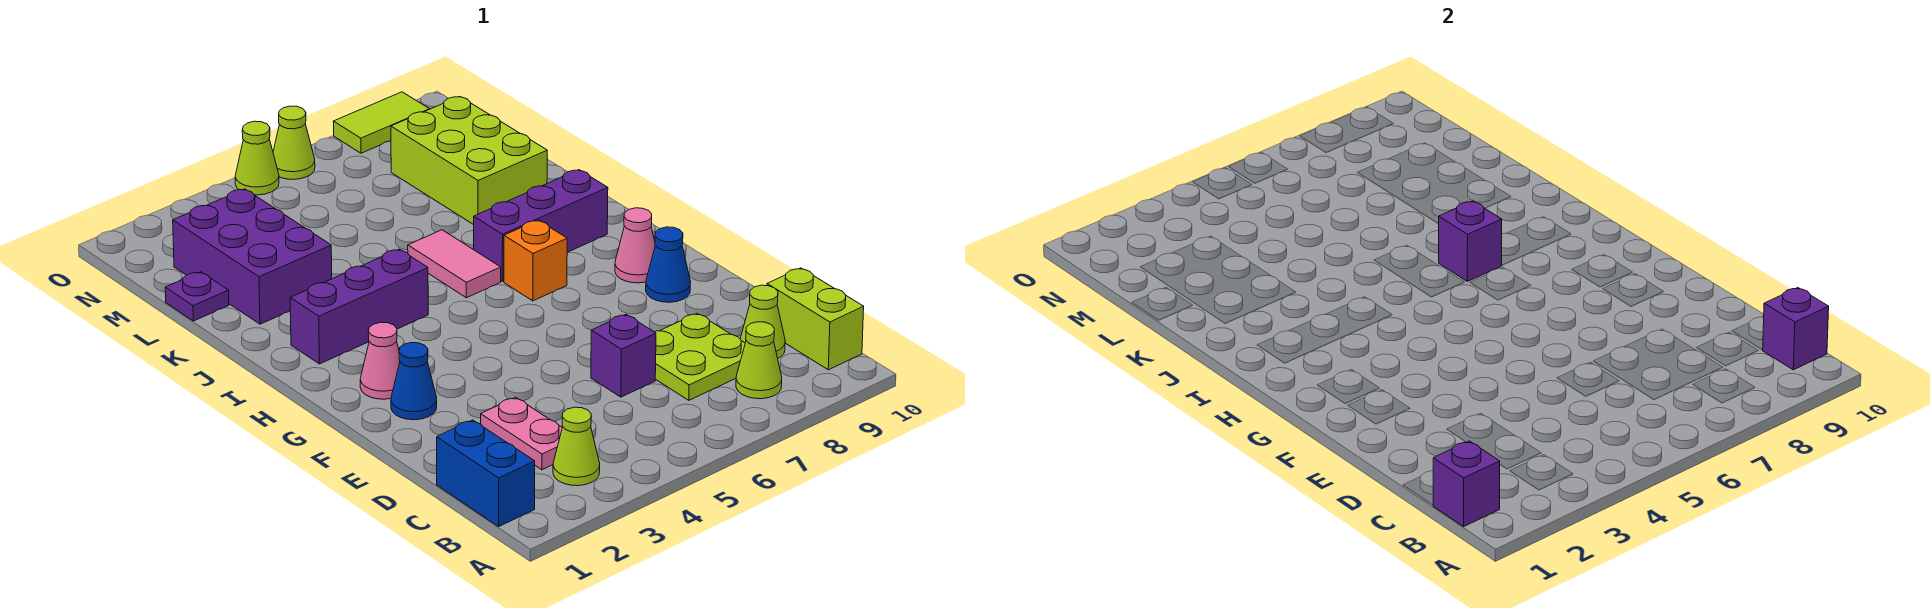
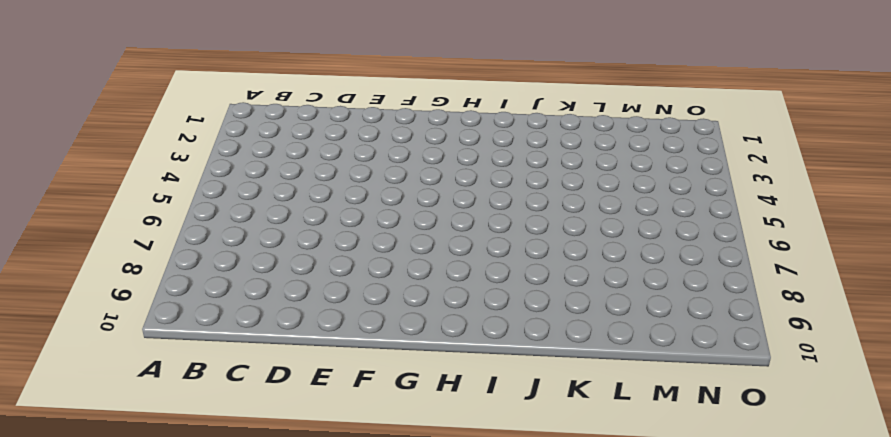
none -> blue brick B1:C1 level 1
none -> lime cone B3 level 1
none -> lime cone B8 level 1

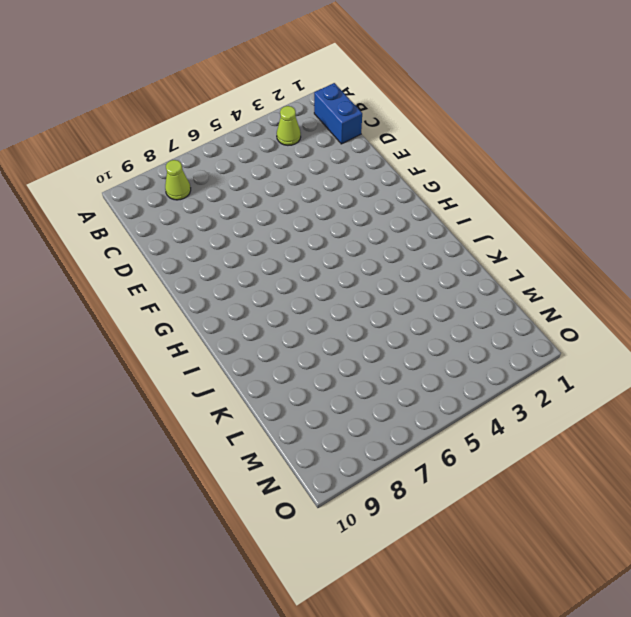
none -> lime brick B10:C10 level 1
none -> pink plate C3:D3 level 1
none -> lime plate C7:D8 level 1

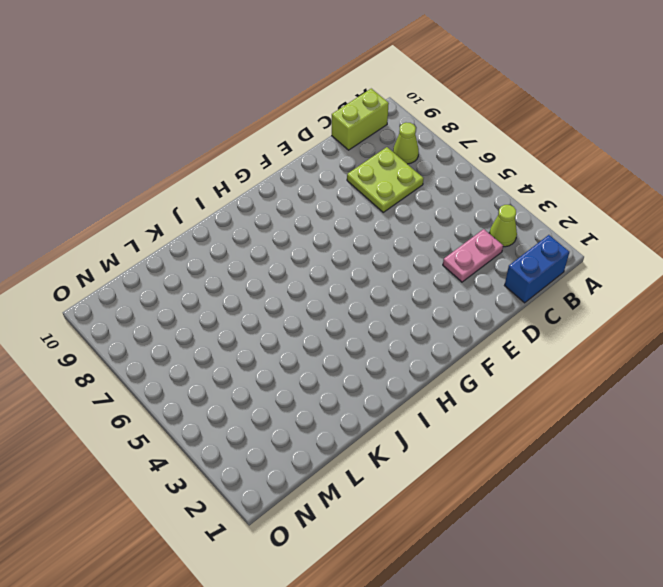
none -> lime cone C9 level 1
none -> purple brick D6 level 1
none -> blue cone F2 level 1

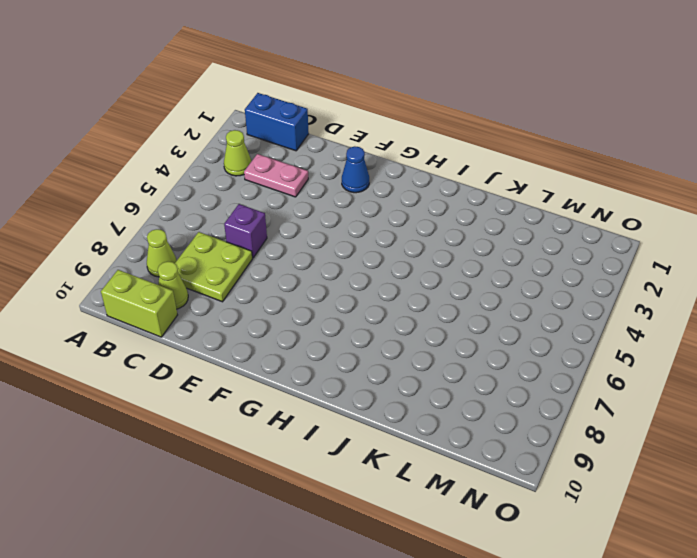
none -> blue cone F9 level 1
none -> pink cone G2 level 1
none -> pink cone G9 level 1

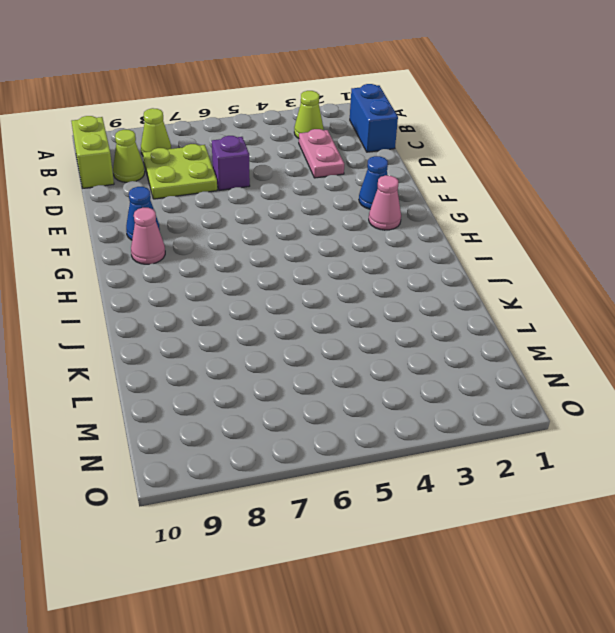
none -> orange brick H7 level 1
none -> purple brick I2:I4 level 1
none -> pink tile I6:J6 level 1

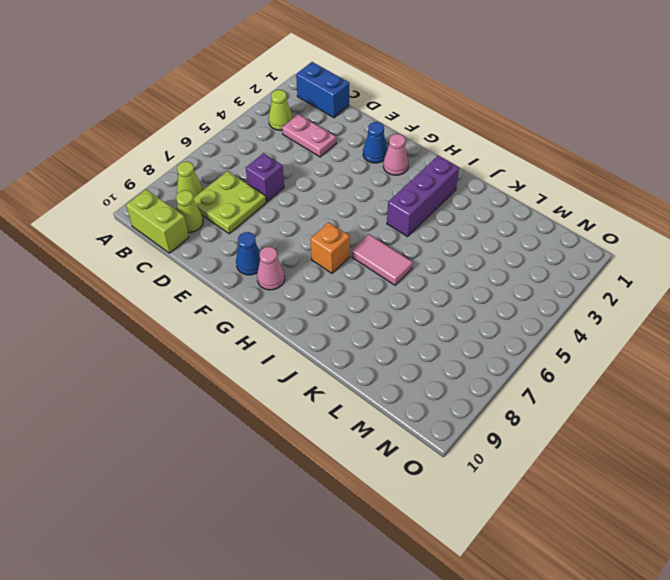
none -> purple brick I7:I9 level 1
none -> purple brick K2:M3 level 1
none -> lime brick K8:M9 level 1

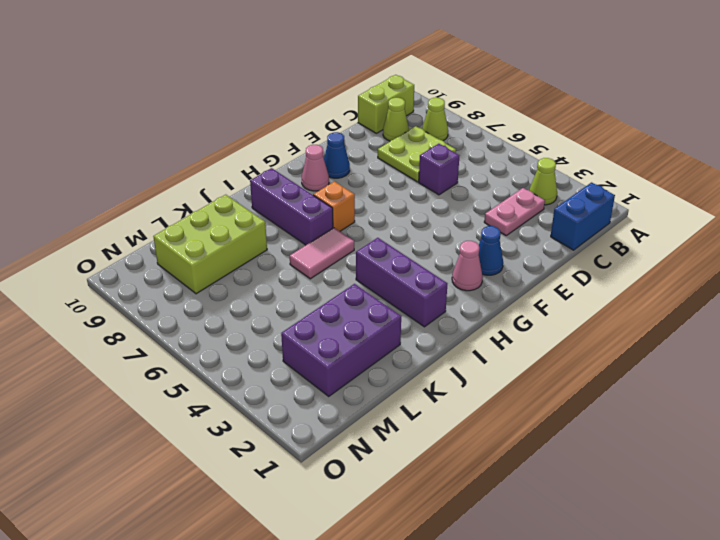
none -> purple plate L1 level 1
none -> lime cone O5 level 1
none -> lime cone O6 level 1

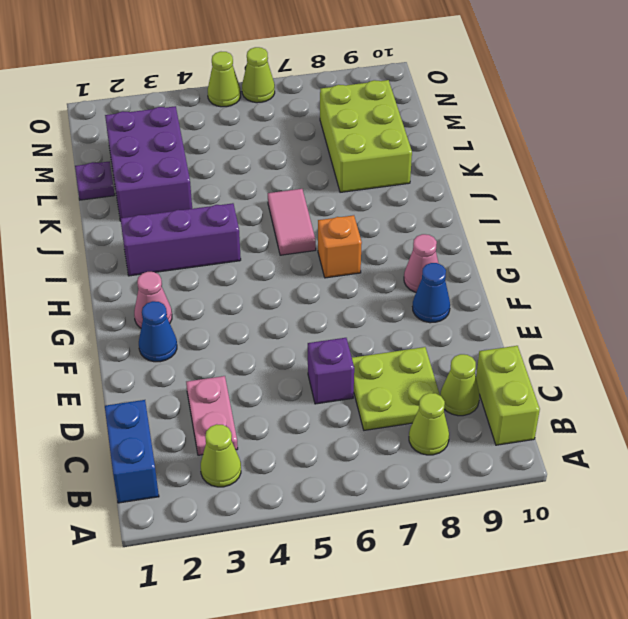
none -> purple brick I7:I9 level 1
none -> lime tile O8:O9 level 1
none -> purple brick B1 level 2

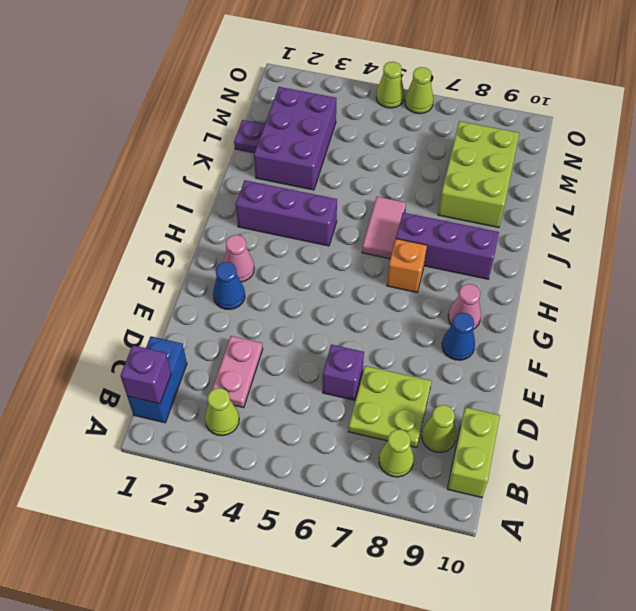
none -> lime tile O8:O9 level 1
none -> purple brick B10 level 2
none -> purple brick I7 level 2

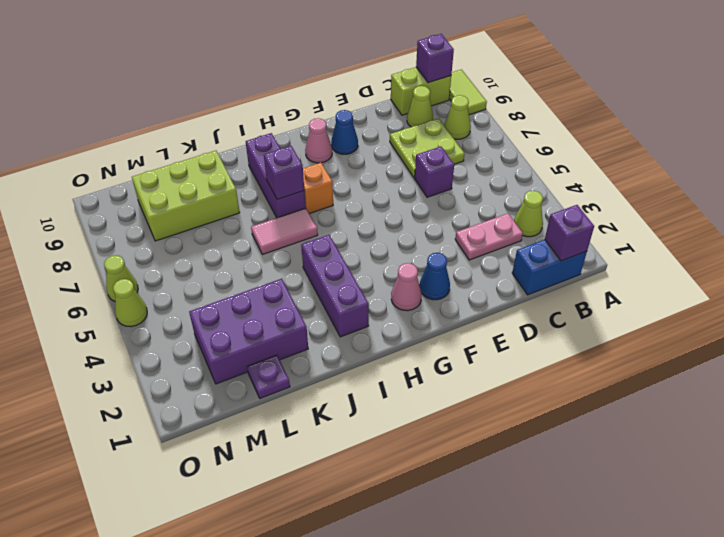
lime tile A9:A10 level 1 -> lime tile O8:O9 level 1

